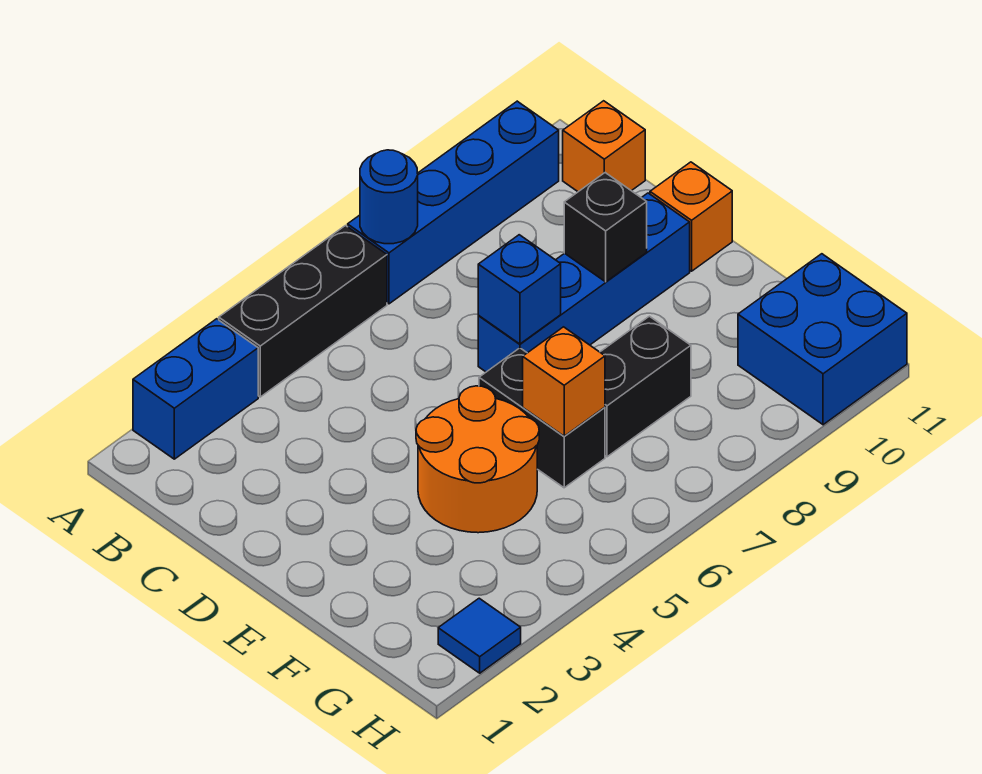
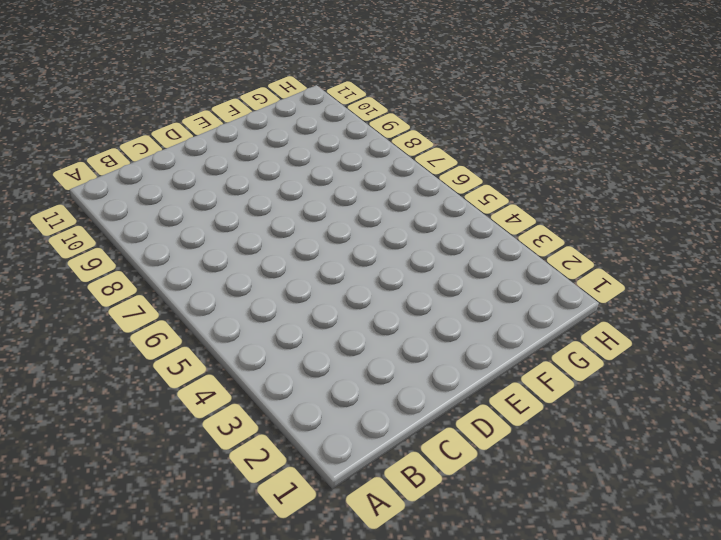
none -> blue brick A2:A3 level 1
none -> black brick A4:A6 level 1
none -> blue brick A7:A10 level 1

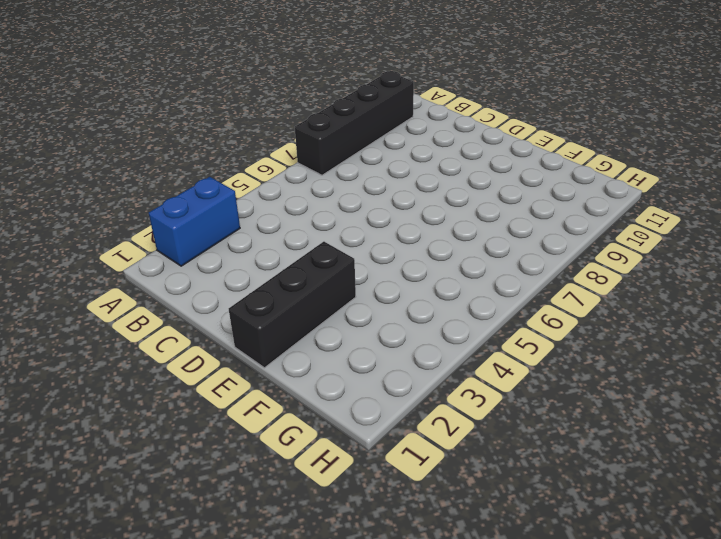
black brick A7:A10 level 1 -> blue brick A7:A10 level 1
black brick E1:E3 level 1 -> black brick A4:A6 level 1
none -> orange brick B11 level 1
none -> blue brick D7:D10 level 1
none -> orange brick D11 level 1

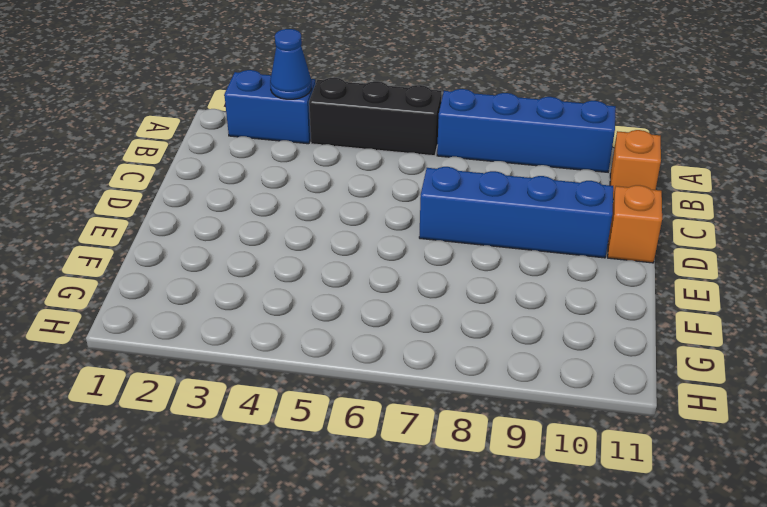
blue cone A3 level 2 -> none
none -> orange round brick E4:F5 level 1
none -> black brick E6:F6 level 1
none -> black brick F7:F8 level 1

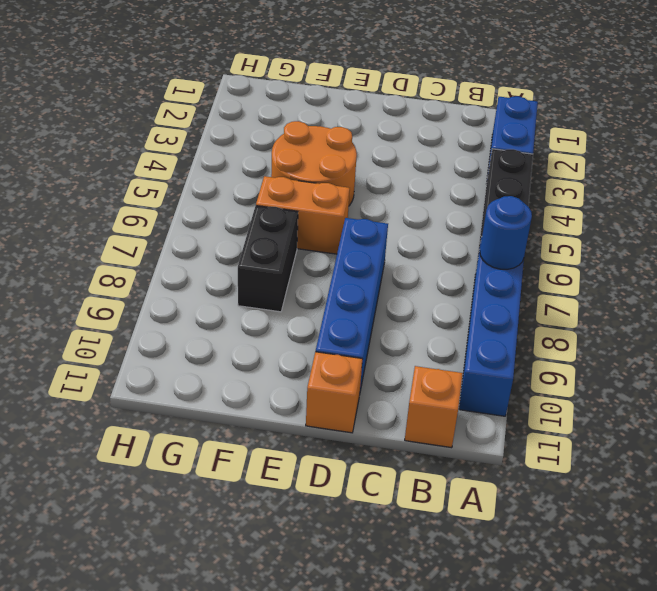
orange brick E6:F6 level 1 -> black brick E6:F6 level 1
none -> blue brick G10:H11 level 1
none -> blue tile H2 level 1
none -> blue brick D7 level 2

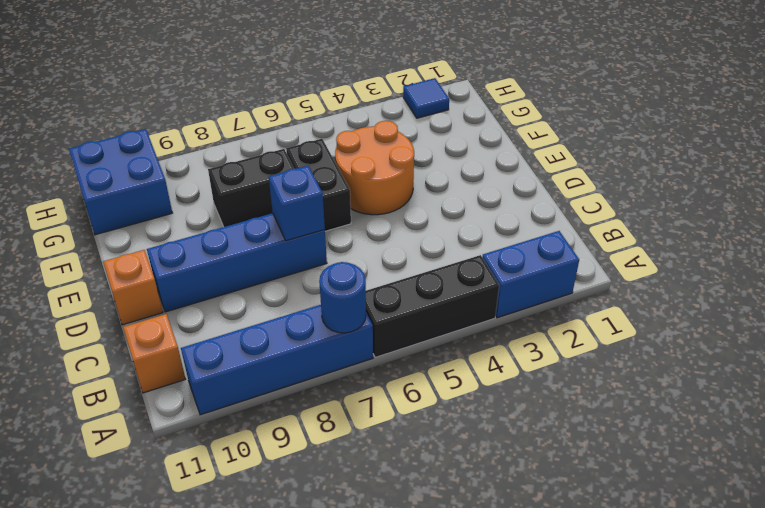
none -> black brick D9 level 2
none -> orange brick F6 level 2

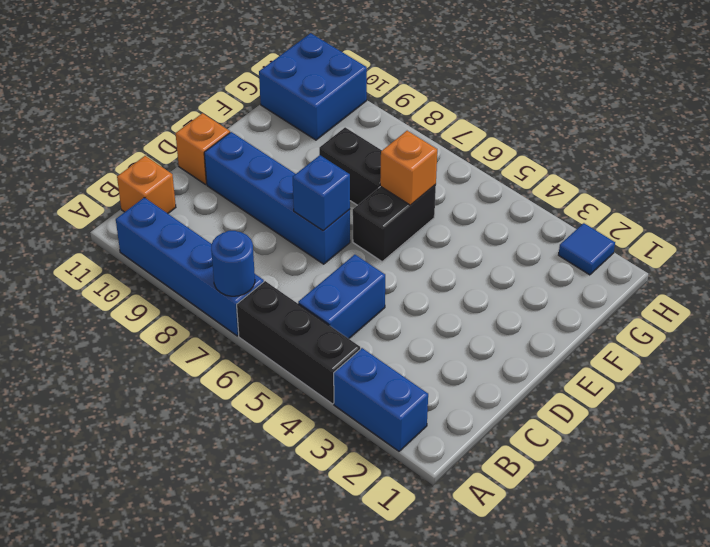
blue brick B5:C5 level 1 -> none
none -> orange round brick E4:F5 level 1
none -> black brick D9 level 2

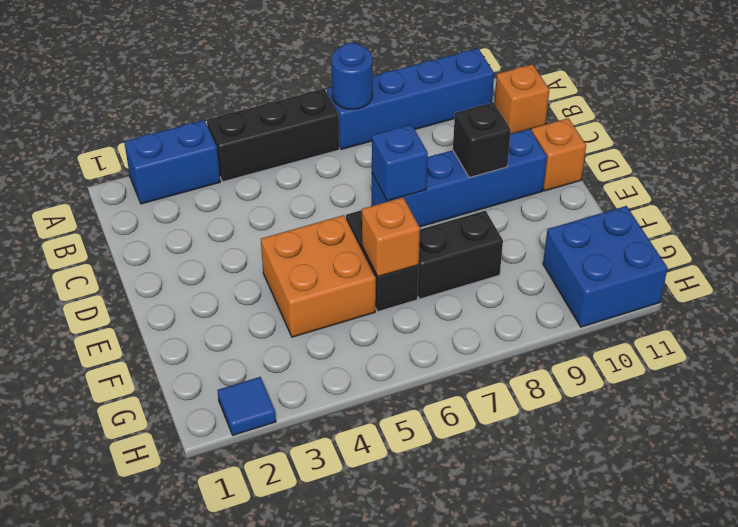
orange brick E4:F5 level 1 -> orange round brick E4:F5 level 1

